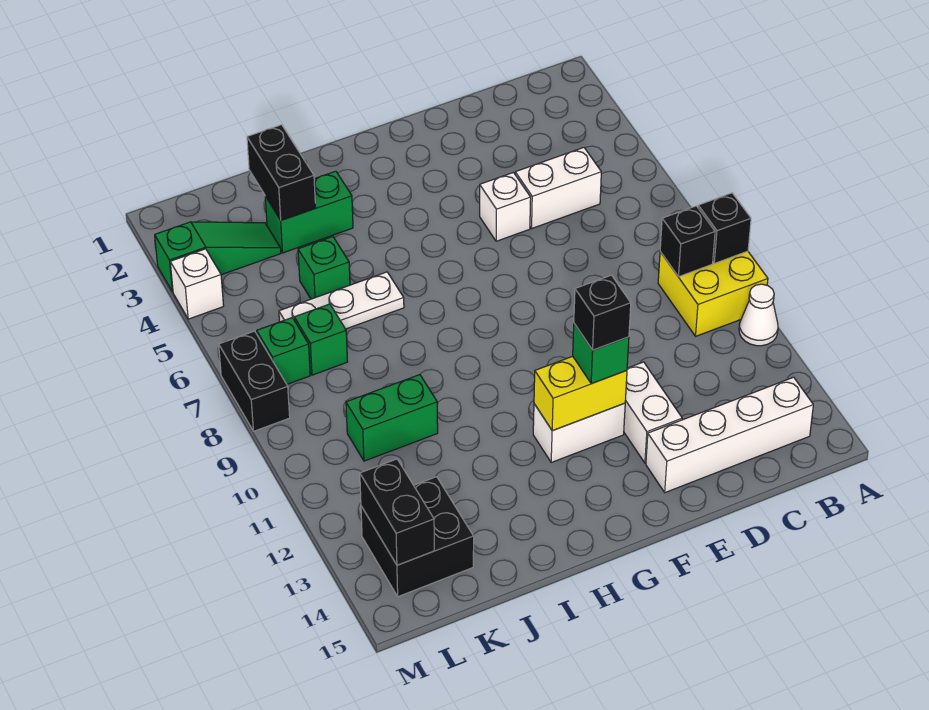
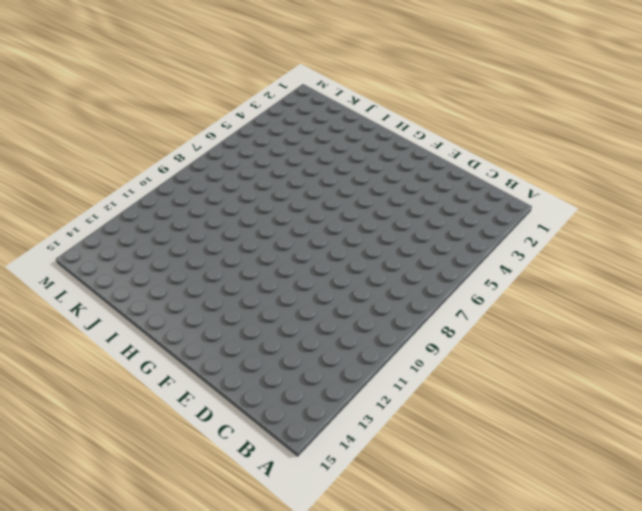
none -> yellow brick A9:B10 level 1
none -> white cone A11 level 1
none -> white brick B14:E14 level 1

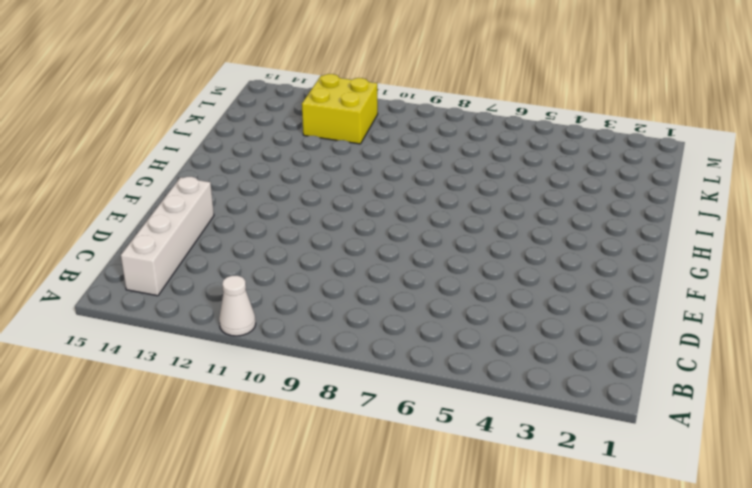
yellow brick K11:L12 level 1 -> yellow brick A9:B10 level 1
none -> white brick C5:D5 level 1
none -> white brick E5 level 1
none -> white brick E12:E13 level 1

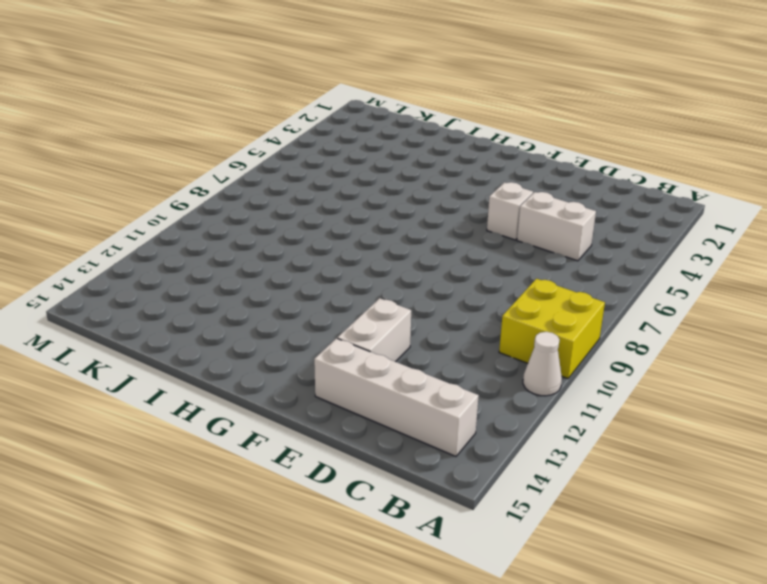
none -> white brick F12:G12 level 1
none -> green brick I3:J3 level 1
none -> white plate I6:K6 level 1

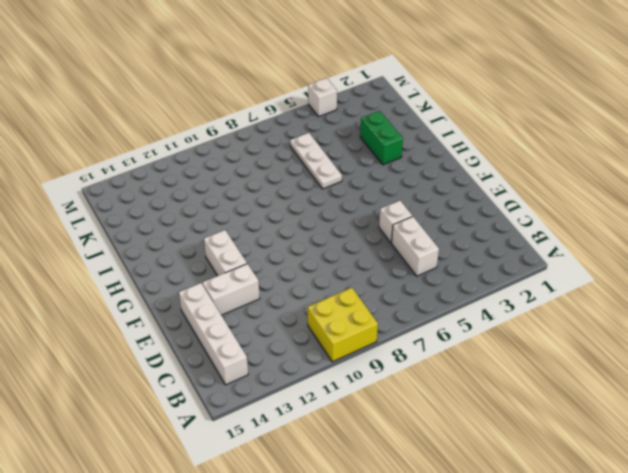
none -> white cone A11 level 1
none -> green brick J5 level 1
none -> green brick J10:K10 level 1

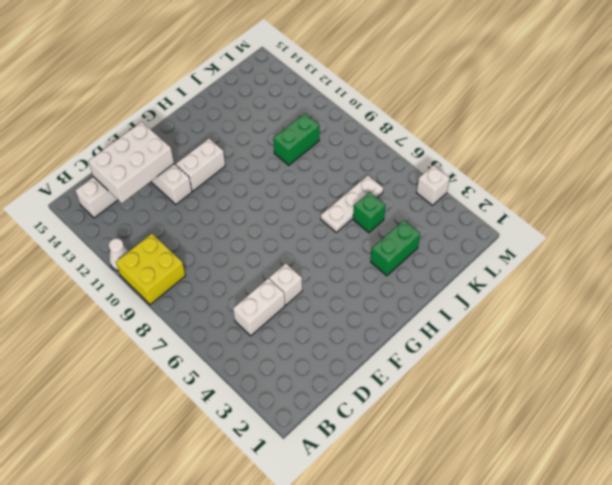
white brick C13:E14 level 2 -> none
none -> green slope K3:M3 level 1 top M
none -> green brick K7 level 1
none -> black brick K13:L14 level 1

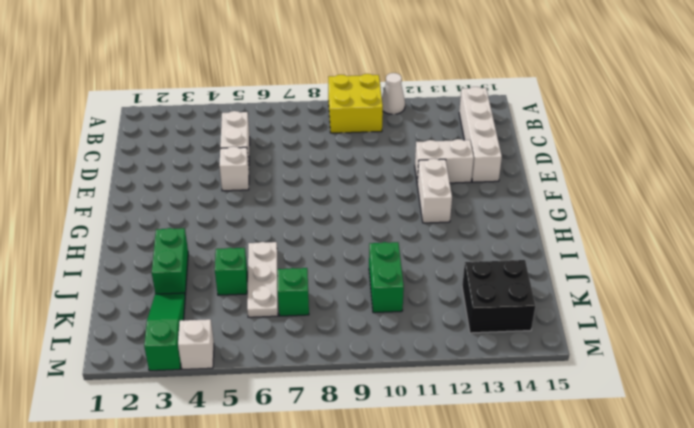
none -> green brick L7 level 1
none -> black brick M7:M8 level 1
none -> black brick A9 level 2

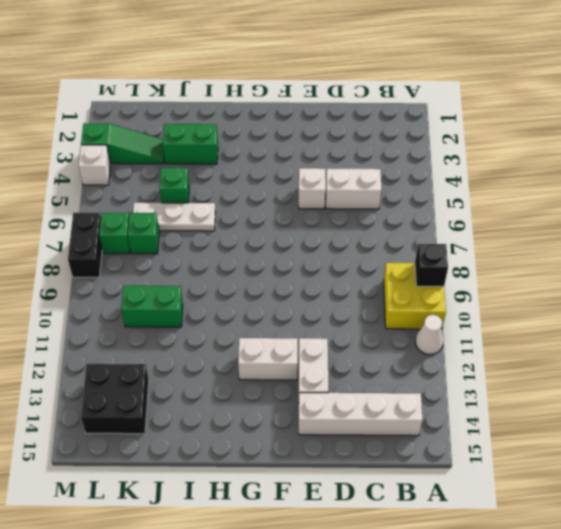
none -> black brick B9 level 2
none -> yellow brick F12:G12 level 2
none -> black brick J2:J3 level 2

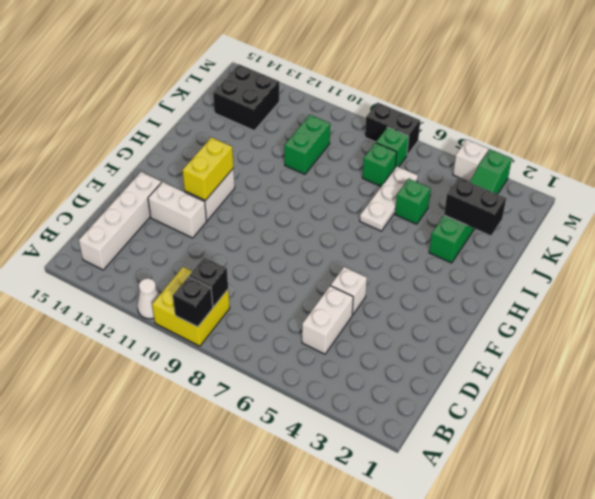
none -> black brick L13:L14 level 2
none -> green brick F12 level 3
none -> black brick F12 level 4

